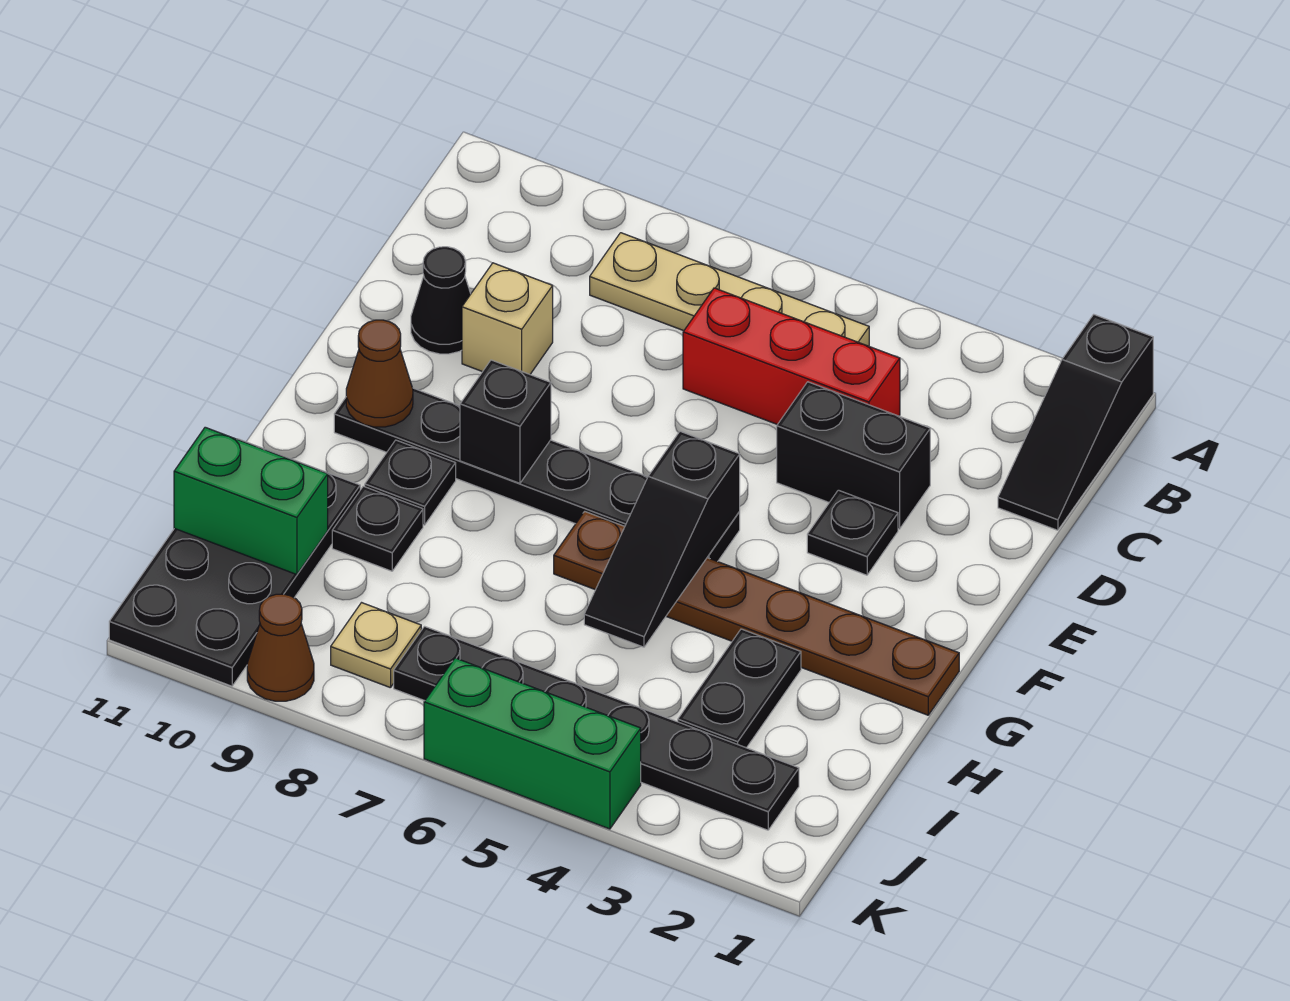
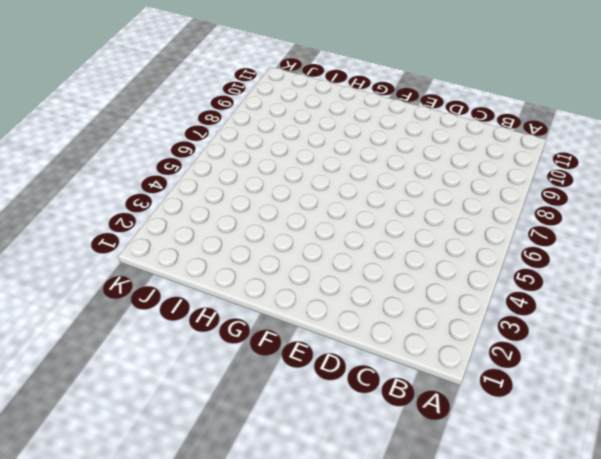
none -> black slope A1:C1 level 1 top A
none -> tan plate B5:B8 level 1
none -> red brick C4:C6 level 1

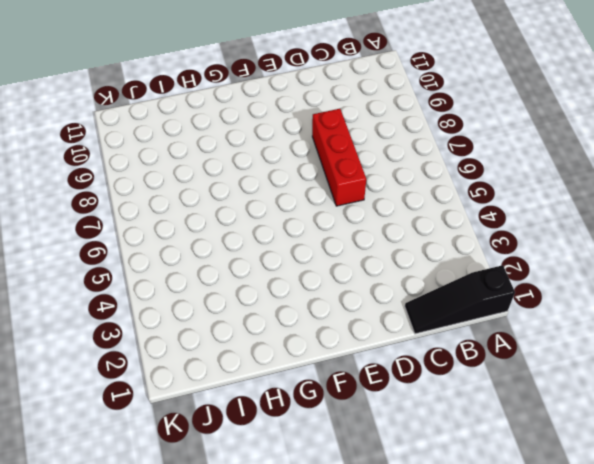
red brick D6:D8 level 1 -> red brick C4:C6 level 1
none -> tan plate B5:B8 level 1
none -> black brick D3:D4 level 1
none -> tan brick D9 level 1

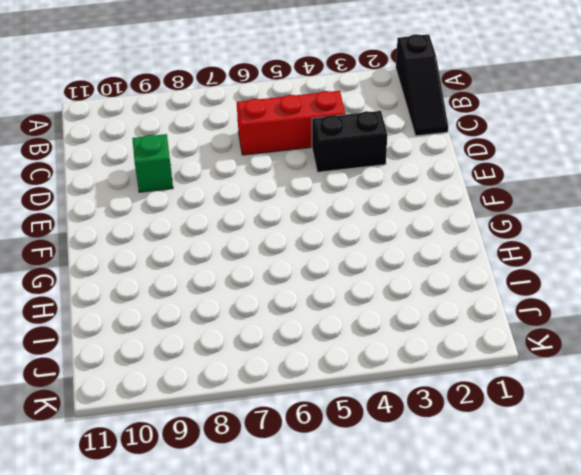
green brick D9 level 1 -> tan brick D9 level 1
none -> tan plate B5:B8 level 1
none -> black cone D10 level 1
none -> black plate E3 level 1

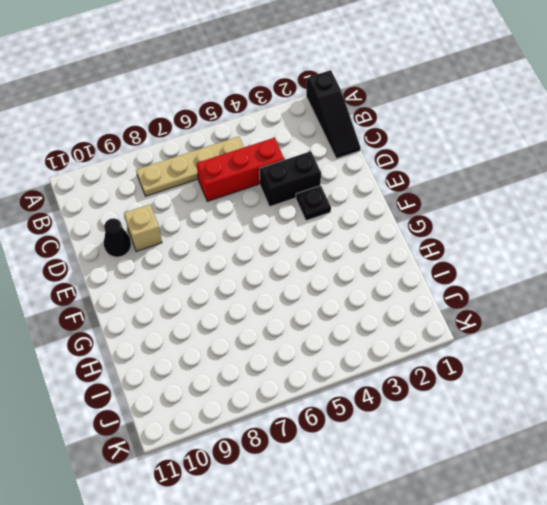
none -> black plate F5:F10 level 1
none -> brown plate G1:G6 level 1
none -> black plate G9 level 1

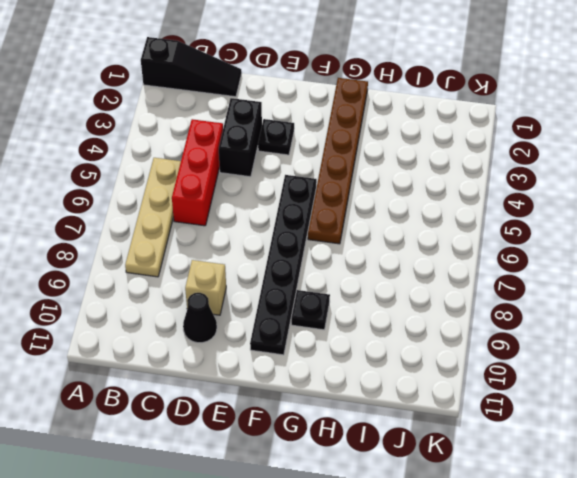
none -> black plate H3:I3 level 1
none -> black plate H9 level 1
none -> black plate H10:K11 level 1

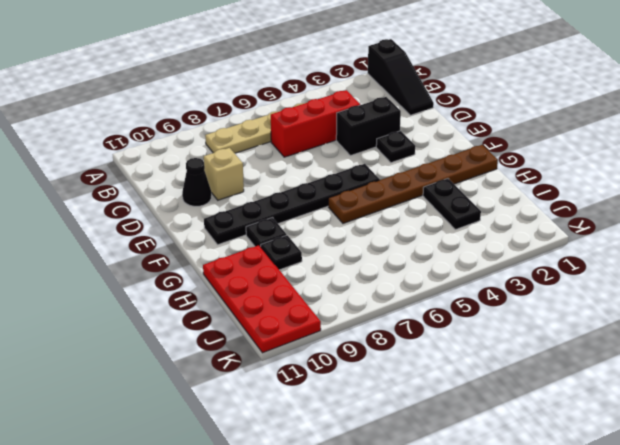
red plate H10:K11 level 1 -> black plate H10:K11 level 1
none -> black plate J2:J7 level 1
none -> tan plate J8 level 1
none -> green brick K4:K6 level 1

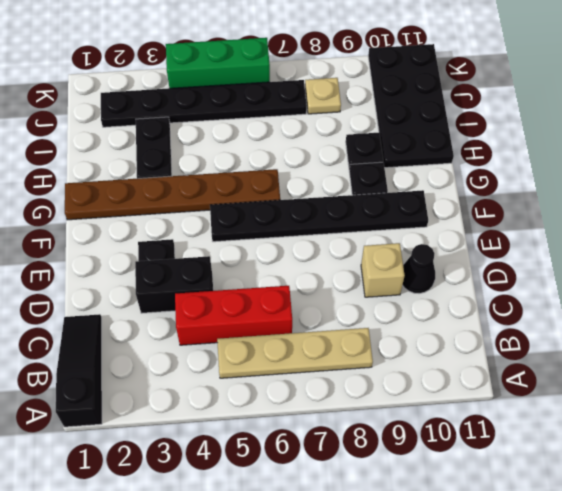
none -> brown cone K9 level 1
none -> black slope F5:H5 level 2 top F
none -> black brick F8 level 2

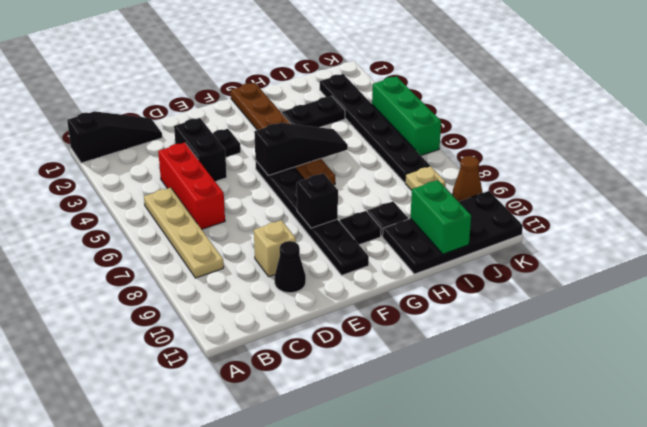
none -> brown cone F10 level 2

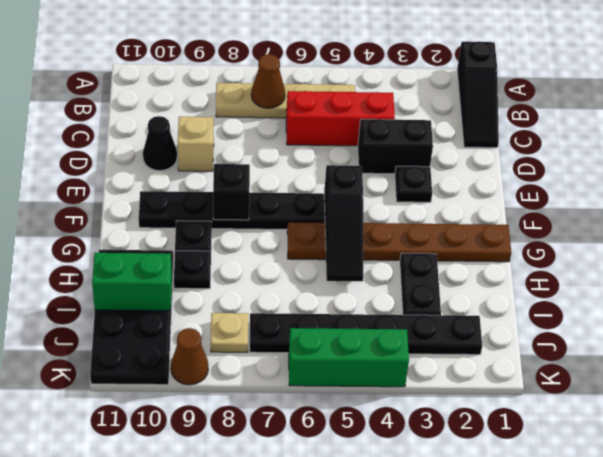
brown cone B7 level 2 -> brown cone F10 level 2

